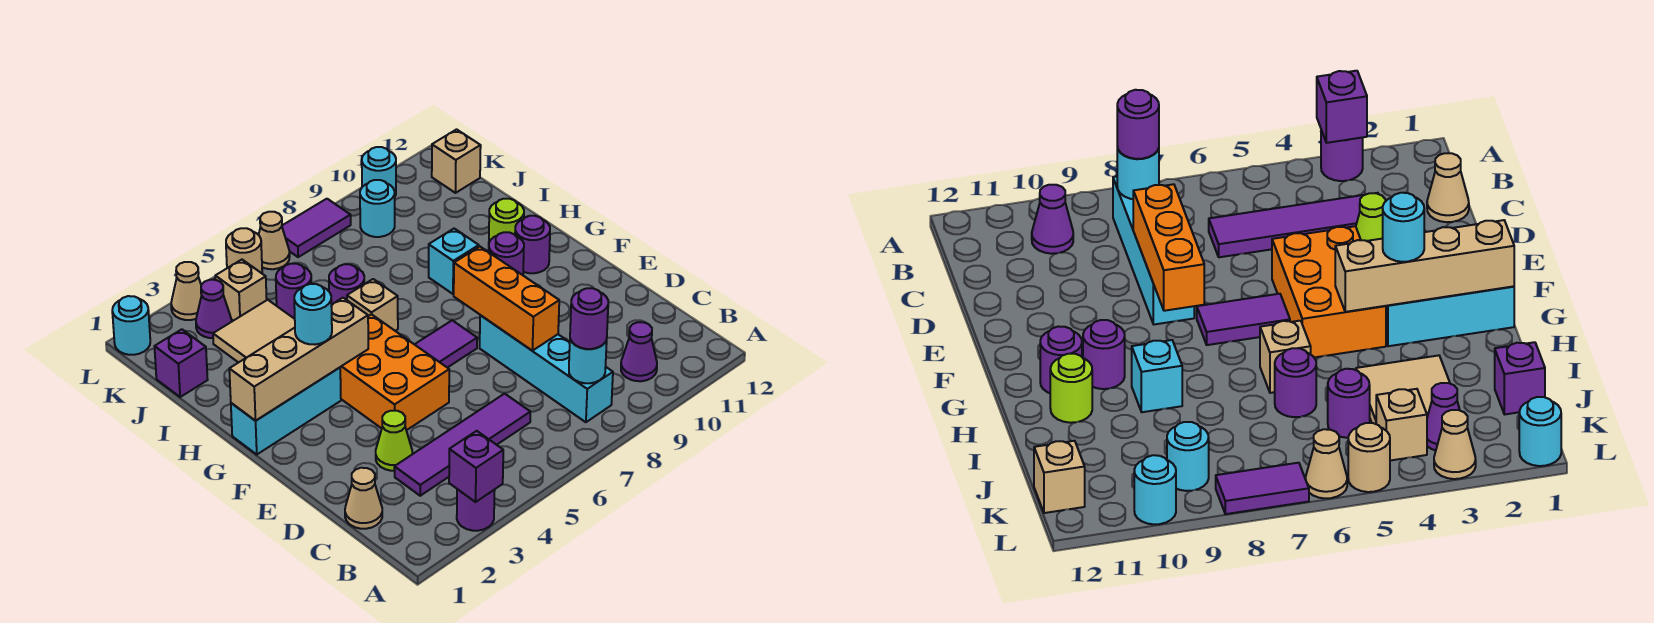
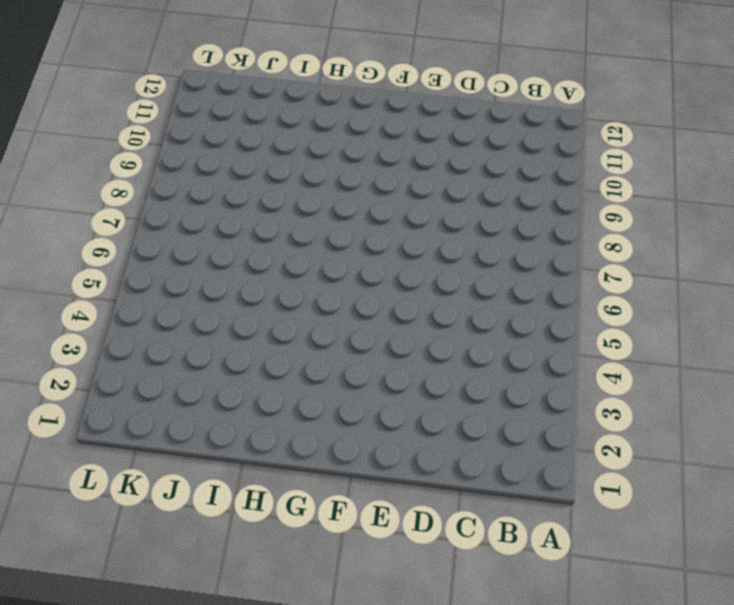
none -> purple round brick A3 level 1
none -> cyan brick B8:E8 level 1
none -> purple cone B10 level 1
none -> tan cone C1 level 1

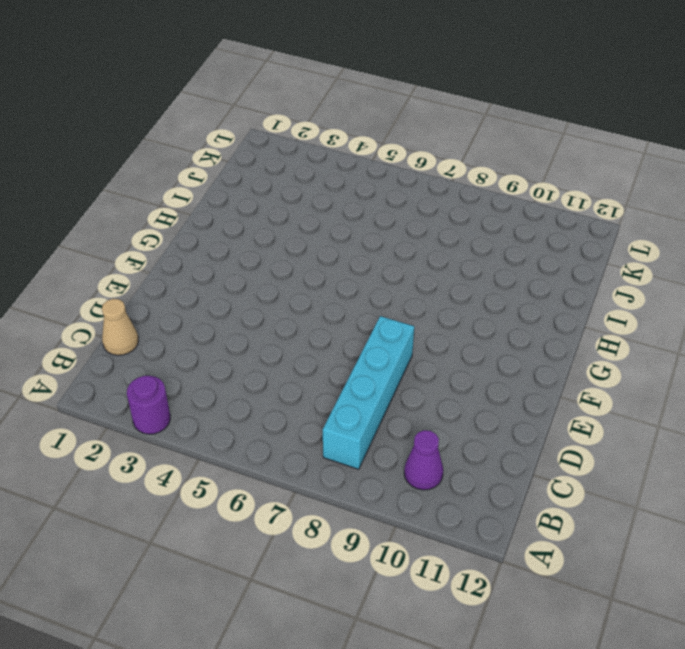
none -> purple tile C3:C6 level 1
none -> lime cone D3 level 1
none -> orange brick E4:G5 level 1
none -> purple tile F6:F7 level 1

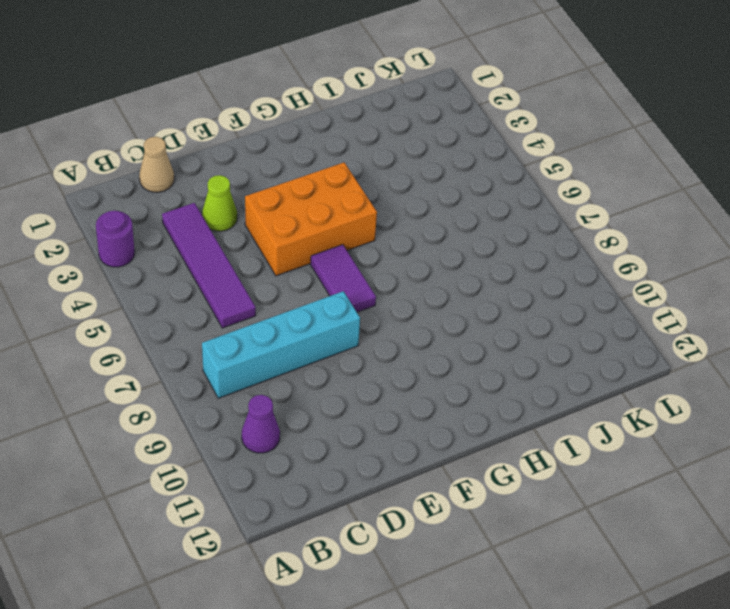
none -> cyan brick G1:G3 level 1
none -> purple round brick G10 level 1
none -> purple round brick G11 level 1
none -> tan brick H6 level 1

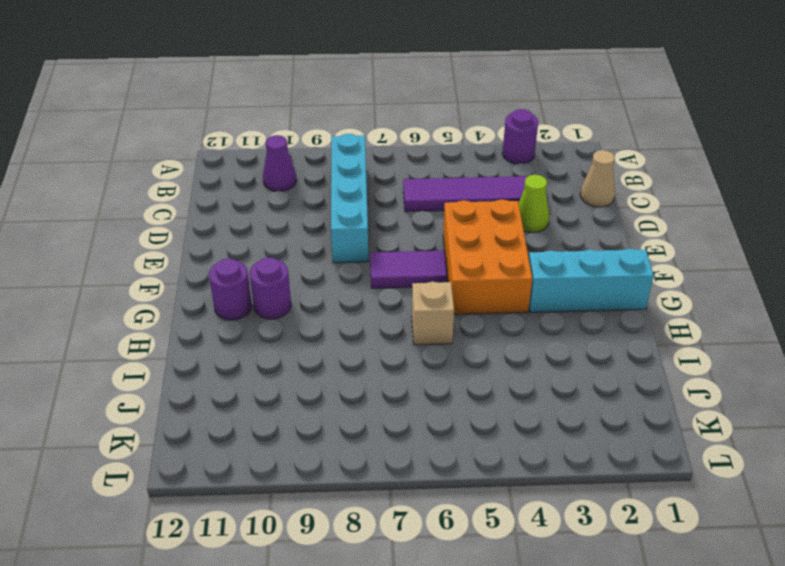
none -> cyan brick H9 level 1
none -> lime round brick H11 level 1
none -> tan tile I3:J4 level 1
none -> purple round brick I6 level 1

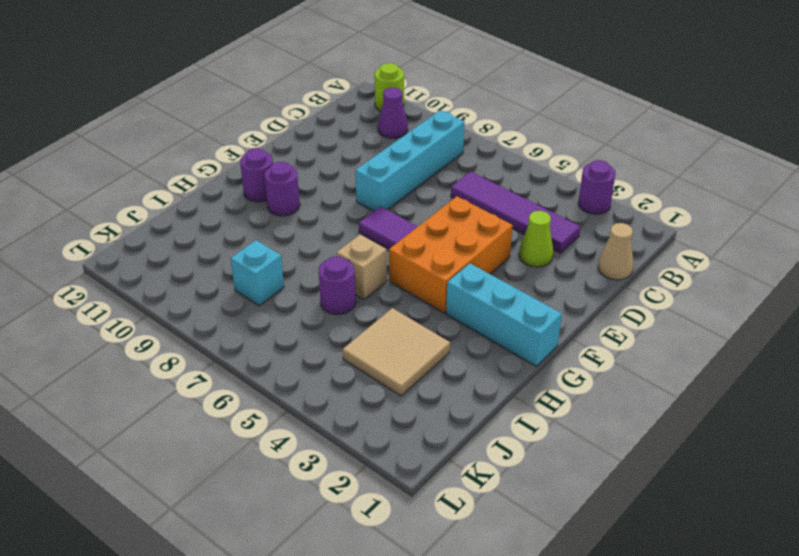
lime round brick A11 level 1 -> lime round brick H11 level 1
cyan brick J8 level 1 -> cyan brick H9 level 1
none -> purple brick J1 level 1
none -> purple round brick J5 level 1
none -> purple cone K3 level 1
none -> tan brick K4 level 1

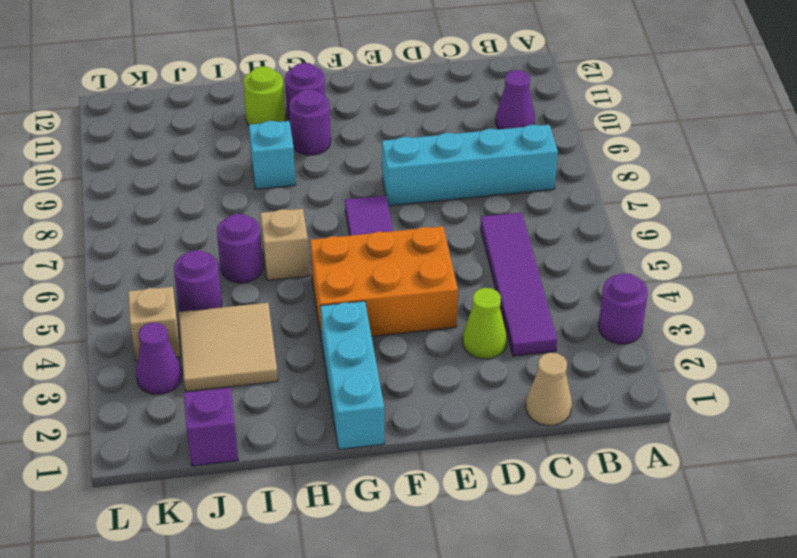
none -> cyan round brick K9 level 1
none -> tan brick K12 level 1
none -> cyan round brick L1 level 1
none -> tan cone L3 level 1

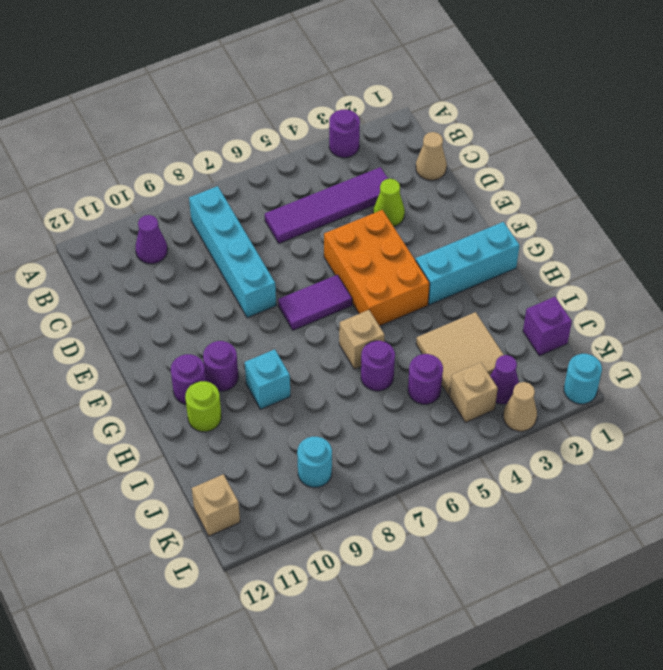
none -> tan round brick L5 level 1
none -> tan cone L6 level 1
none -> purple tile L7:L8 level 1
none -> cyan round brick L10 level 1

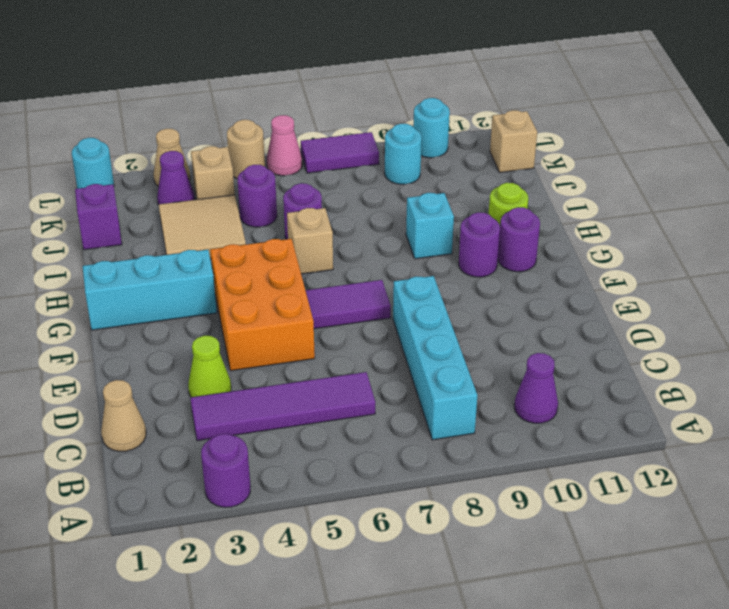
pink cone L6 level 1 -> tan cone L6 level 1
none -> purple brick A3 level 2
none -> cyan round brick B8 level 2
none -> orange brick D8:F8 level 2
none -> tan brick G1:G4 level 2

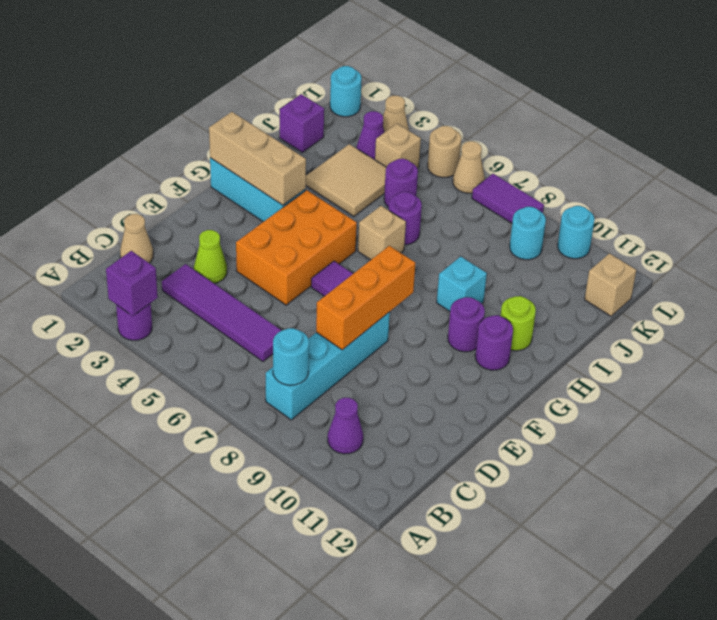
tan brick G1:G3 level 2 -> tan brick G1:G4 level 2
none -> purple round brick B8 level 3
none -> cyan round brick G3 level 3

